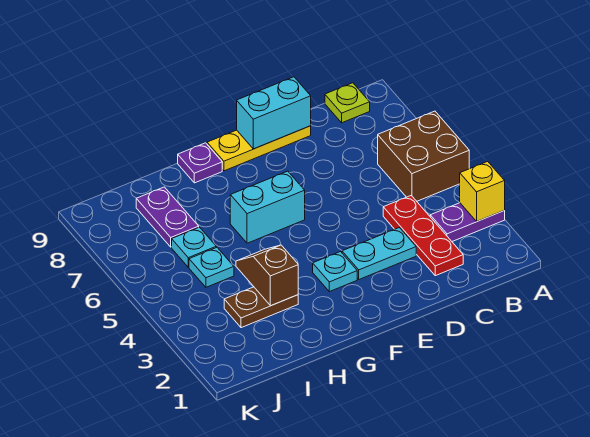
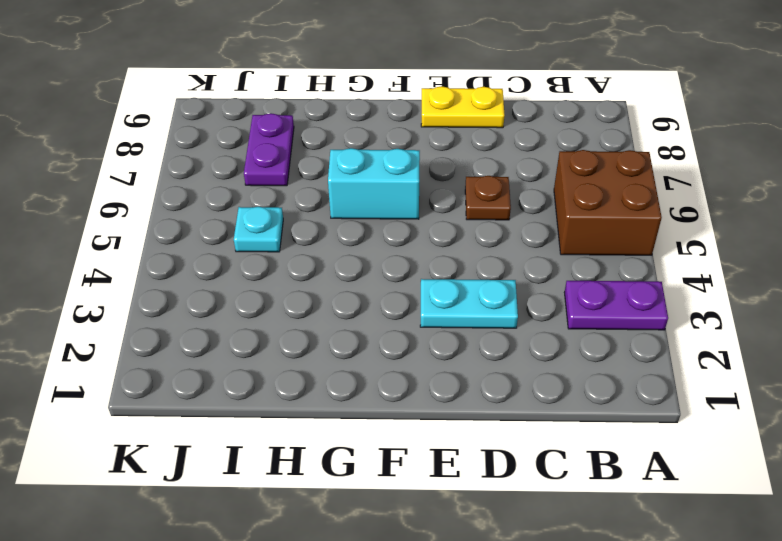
brown plate D6 level 1 -> none
yellow plate D9:E9 level 1 -> yellow plate D9:F9 level 1
none -> lime plate B9 level 1
none -> red plate C2:C4 level 1
none -> cyan plate F3 level 1

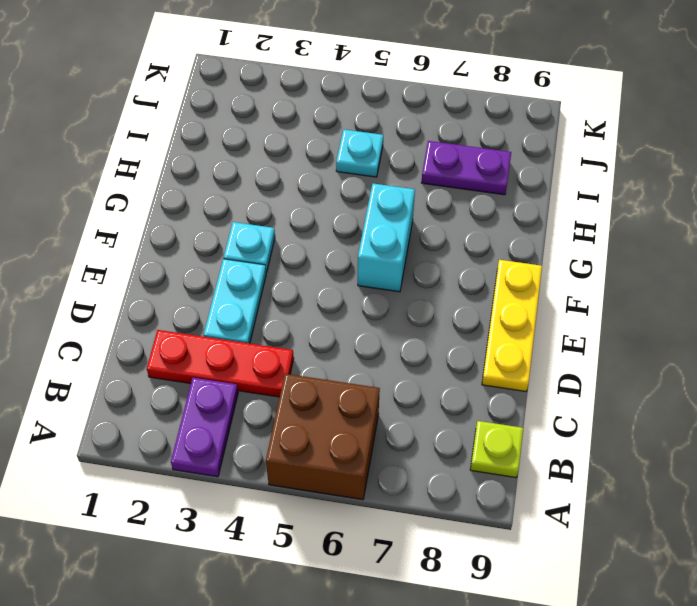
none -> purple plate G9 level 1
none -> brown plate H3:I3 level 1
none -> cyan plate I6 level 1

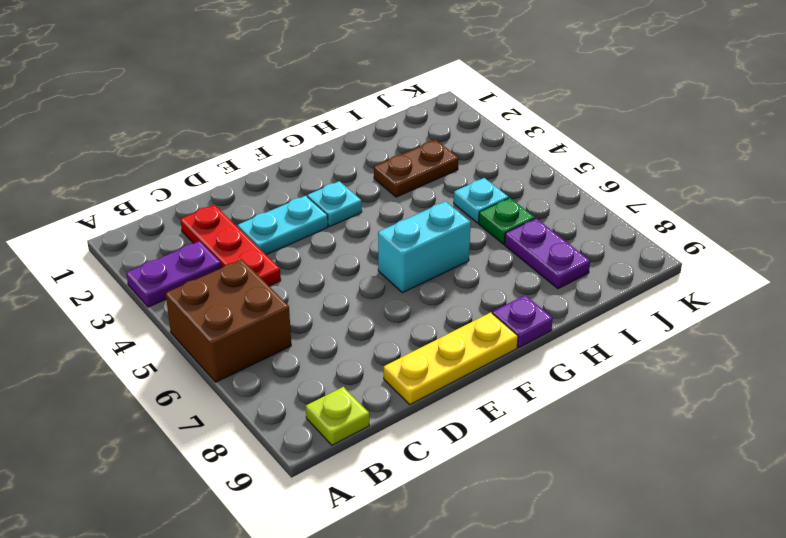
green plate I6 level 1 -> cyan plate I6 level 1
none -> yellow brick A3 level 2
none -> cyan brick D9:E9 level 2
none -> brown slope H3:H4 level 2 top 3

